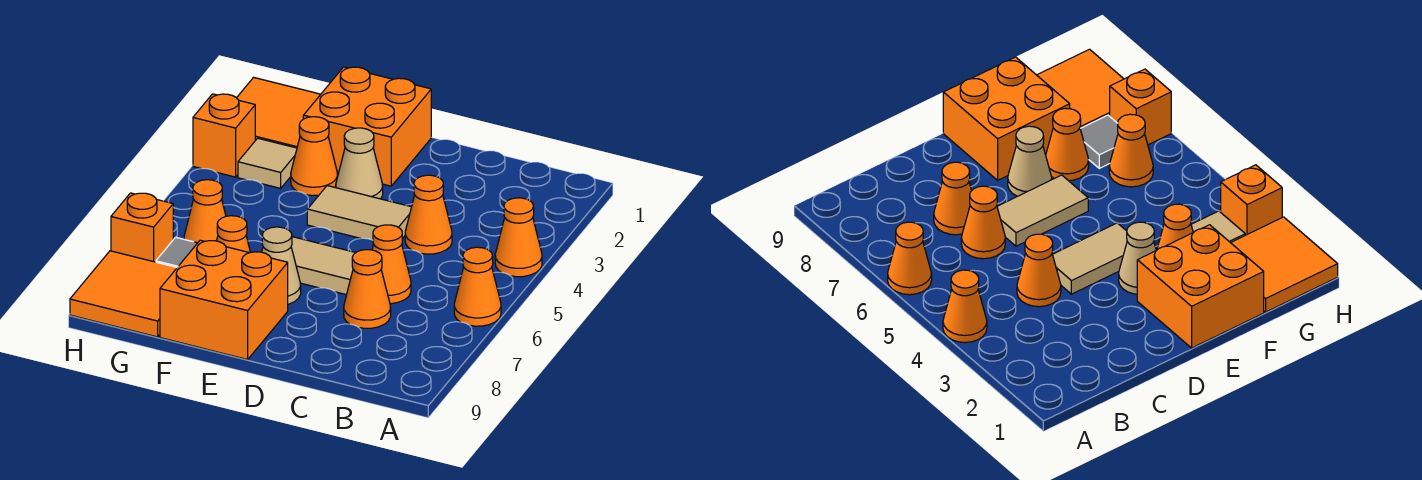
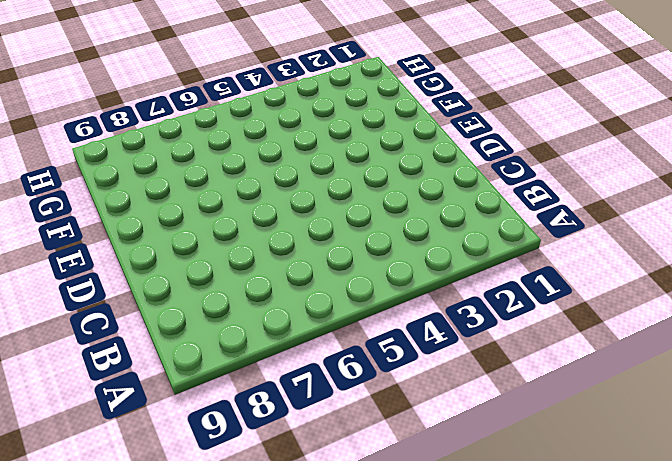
none -> orange cone A4 level 1
none -> orange cone A6 level 1
none -> orange cone C4 level 1

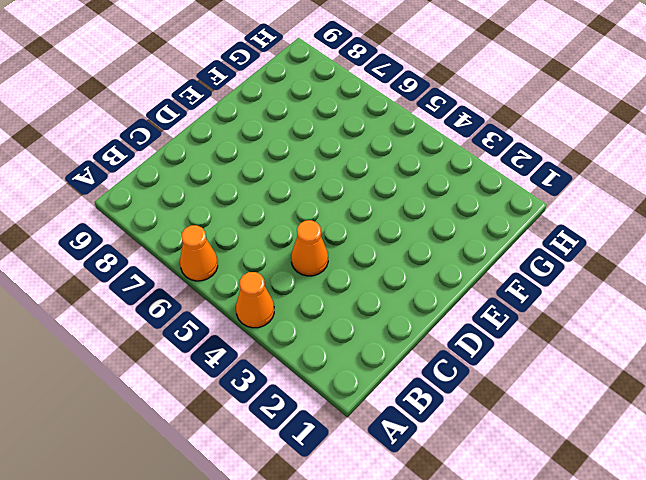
none -> orange cone C6 level 1
none -> orange cone C7 level 1
none -> tan tile D4:E4 level 1

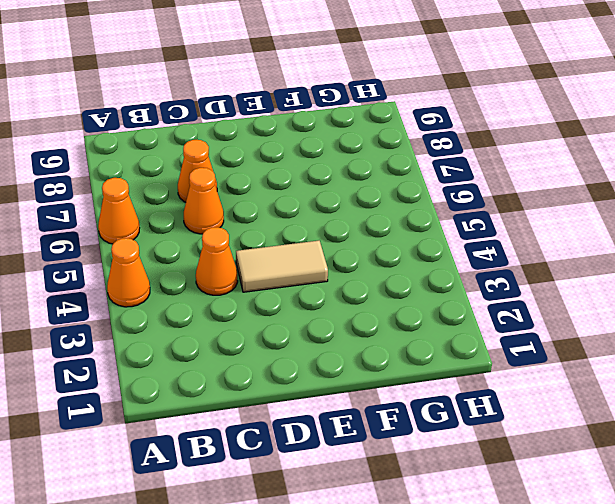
none -> tan tile D6:E6 level 1
none -> orange brick E1:F2 level 1
none -> tan cone E3 level 1

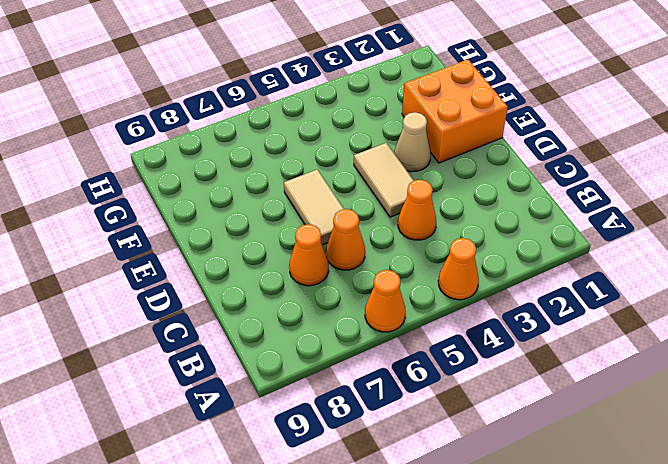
none -> tan cone E7 level 1
none -> orange brick E8:F9 level 1
none -> orange cone F3 level 1

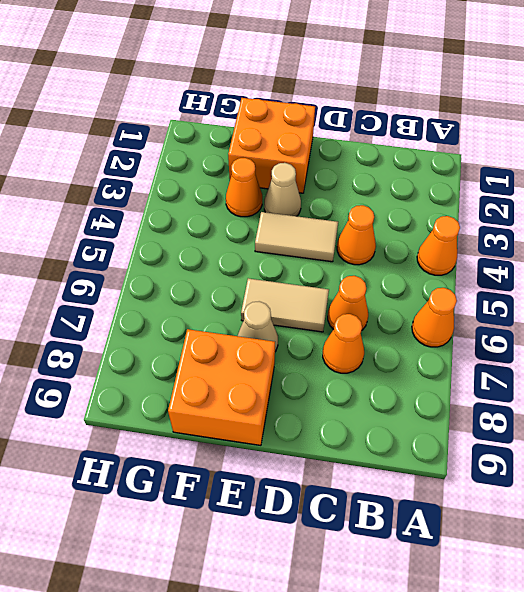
none -> orange cone F7 level 1
none -> orange tile G1:H2 level 1
none -> tan tile G3 level 1

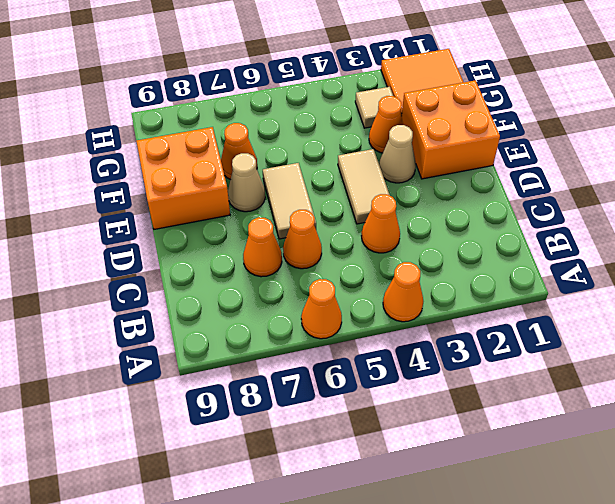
none -> orange cone G6 level 1
none -> grey tile G7 level 1
none -> orange tile G8:H9 level 1

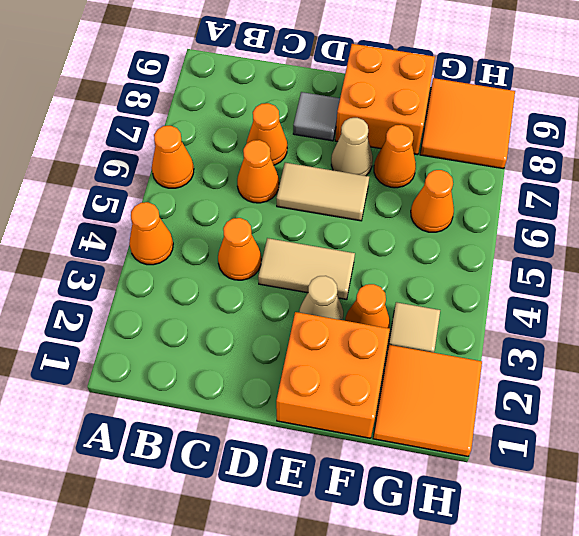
grey tile D8 level 1 -> grey tile G7 level 1
none -> orange brick H3 level 1
none -> orange brick H7 level 1

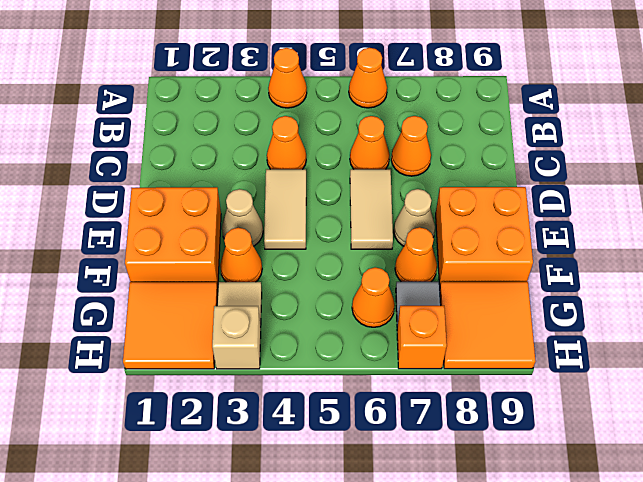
tan brick H3 level 1 -> orange brick H3 level 1

